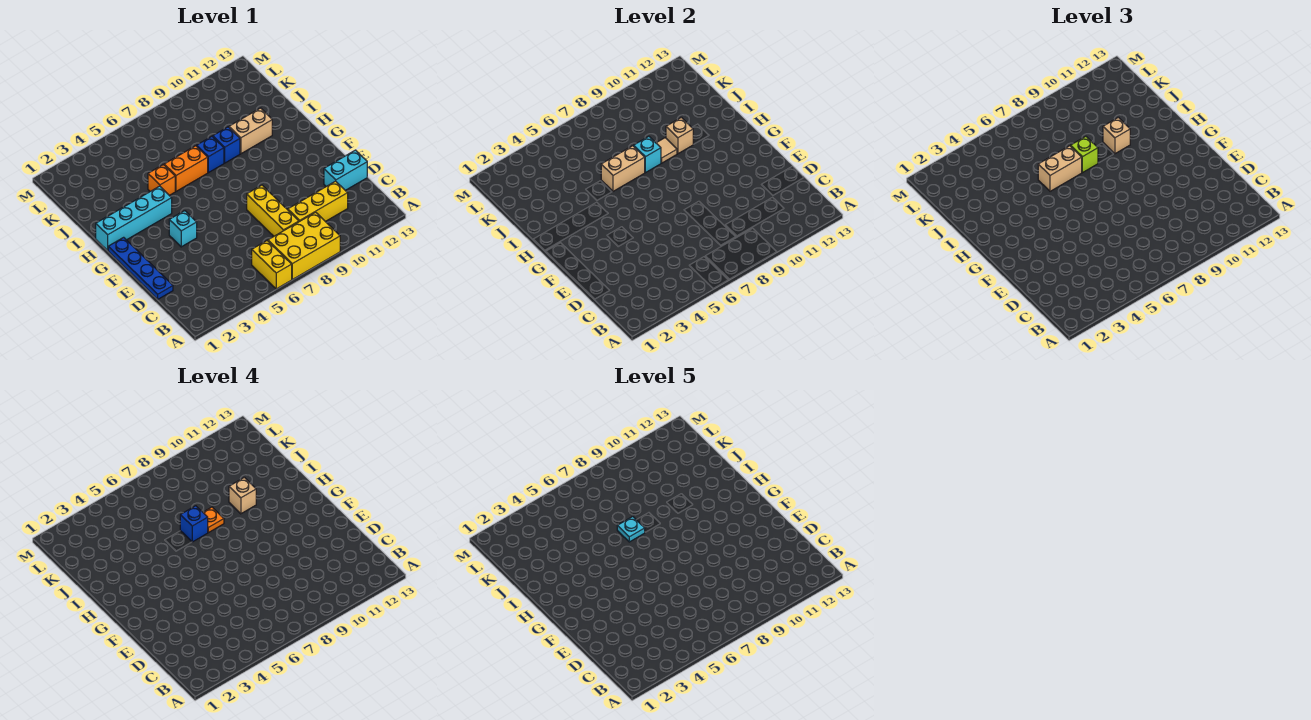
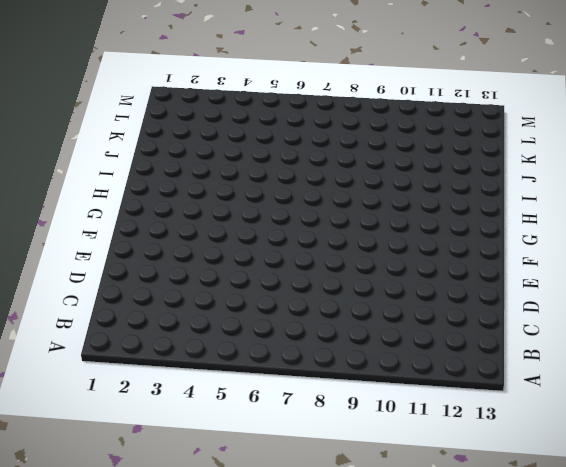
none -> yellow brick A6:B6 level 1
none -> yellow brick A7:B9 level 1
none -> yellow brick C8:E8 level 1

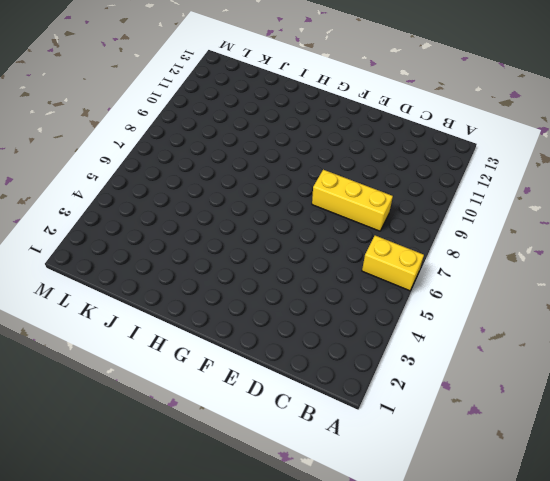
none -> yellow brick A7:B9 level 1
none -> yellow brick C9:C11 level 1
none -> blue plate D1:G1 level 1

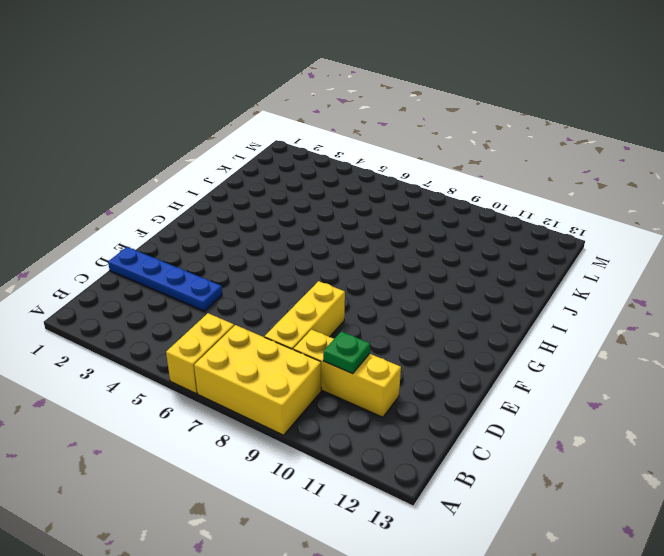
green plate C10 level 2 -> none
blue plate D1:D4 level 1 -> blue plate D1:G1 level 1
none -> cyan brick D12:D13 level 1
none -> cyan brick F4 level 1
none -> cyan brick H1:H4 level 1

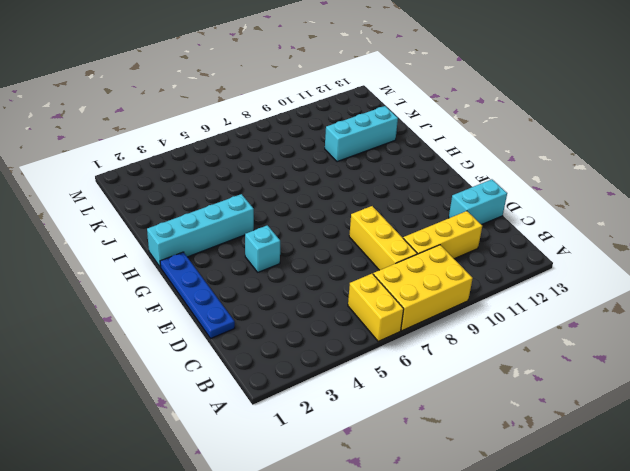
cyan brick J10:J12 level 1 -> none
none -> orange brick I5 level 1
none -> orange brick I6:I7 level 1
none -> blue brick I8 level 1

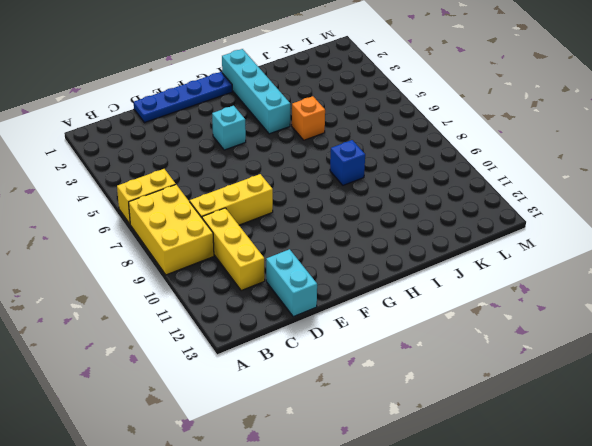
none -> orange brick I6:I7 level 1
none -> blue brick I9 level 1
none -> tan brick I10:I11 level 1

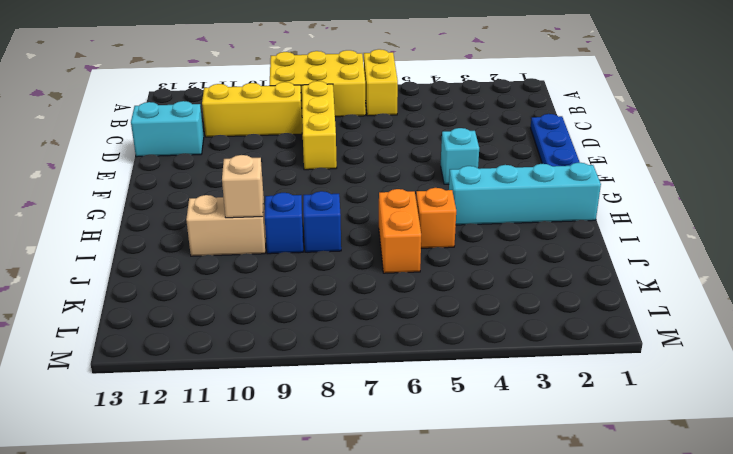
orange brick I6:J6 level 1 -> orange brick I6:I7 level 1
none -> tan brick I6:I7 level 2
none -> cyan brick I8 level 2
none -> tan tile I9 level 2

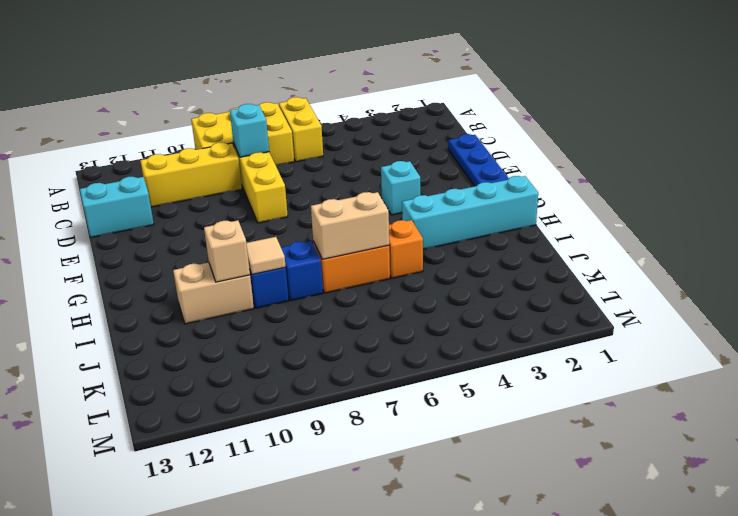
cyan brick C8 level 2 -> cyan brick I8 level 2
none -> tan brick I6:I7 level 3
none -> lime brick I8 level 3
none -> tan brick I10 level 3

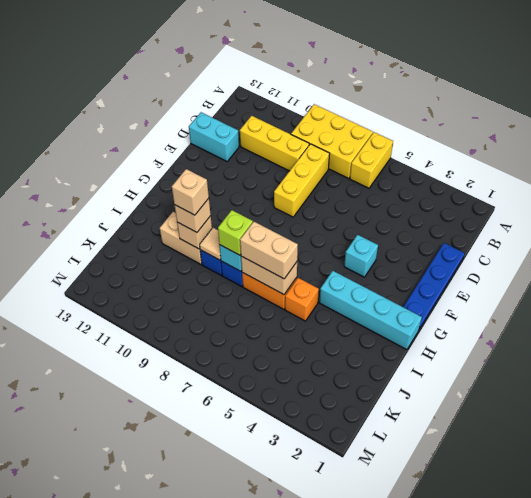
none -> blue brick I7 level 4
none -> orange plate I8 level 4
none -> cyan plate I7 level 5

